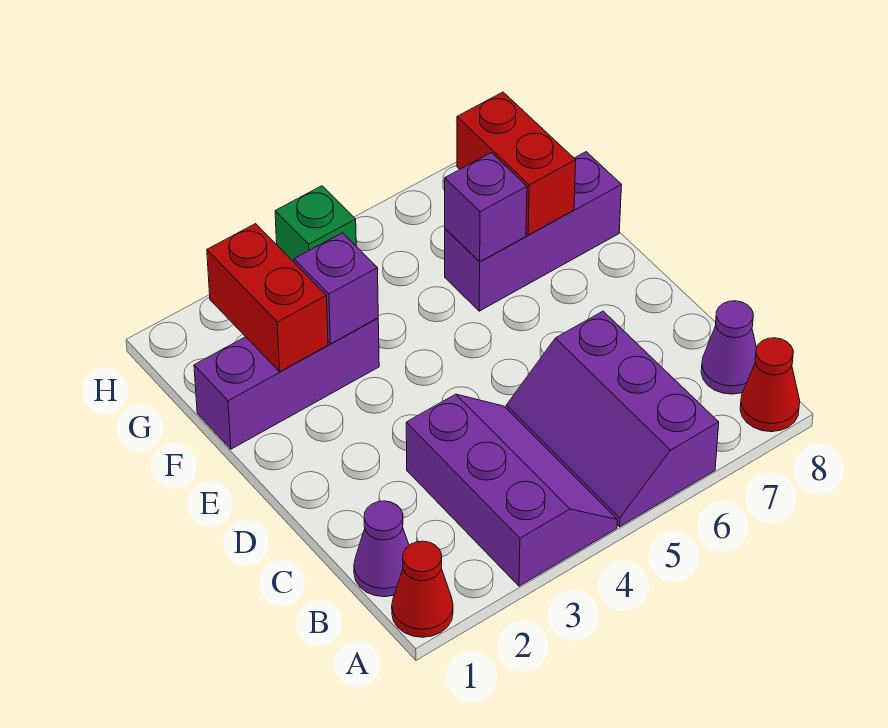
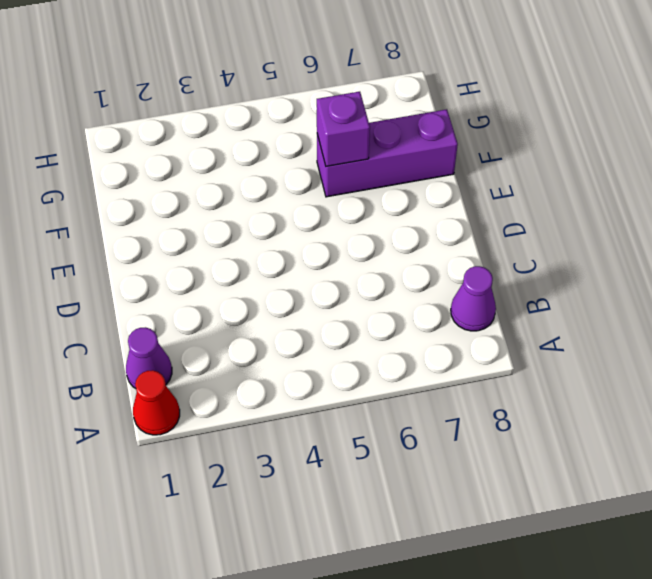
none -> purple slope A3:C4 level 1 top 3
none -> purple slope A5:C6 level 1 top 6
none -> red cone A8 level 1

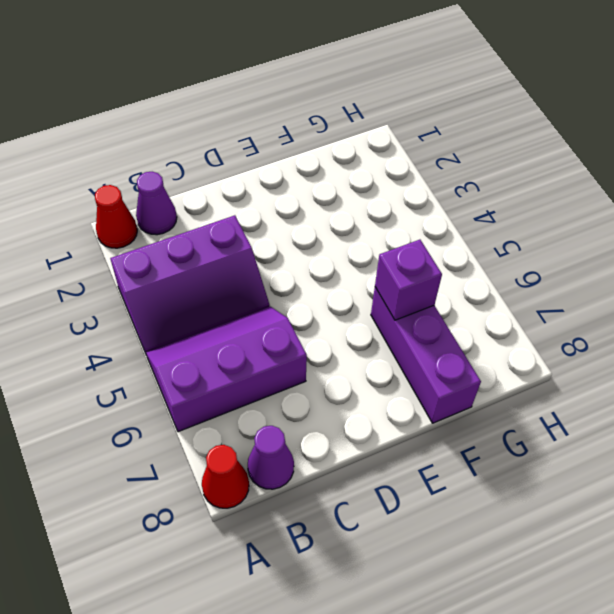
none -> purple brick F1:F3 level 1
none -> green brick H4 level 1
none -> red brick F2:G2 level 2

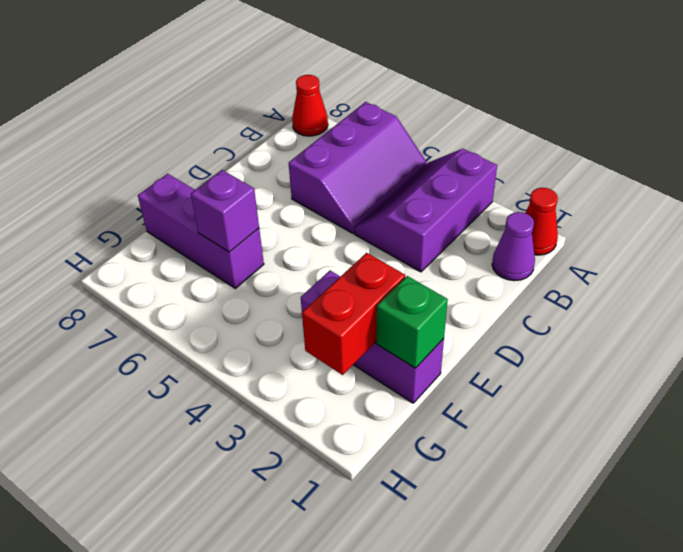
green brick F1 level 2 -> green brick H4 level 1
none -> purple cone B8 level 1
none -> purple brick F3 level 2
none -> red brick F7:G7 level 2

